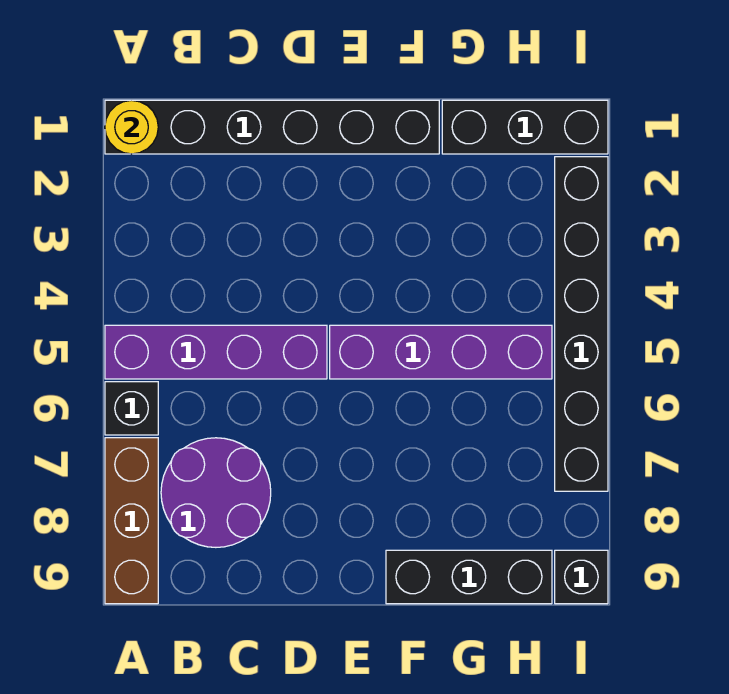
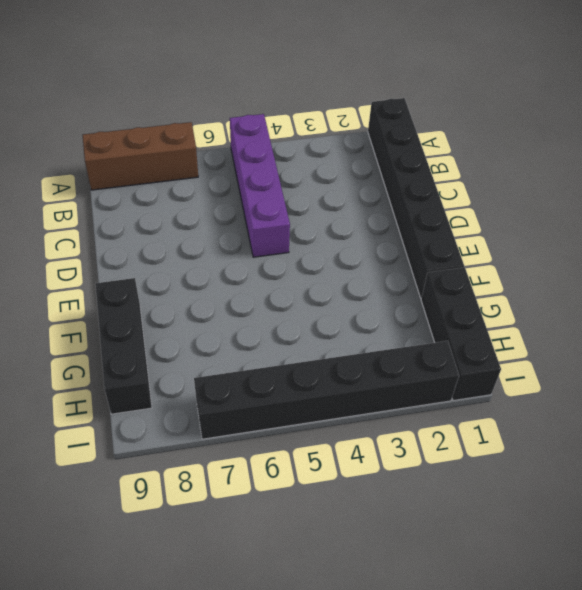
none -> black brick A6 level 1
none -> purple round brick B7:C8 level 1

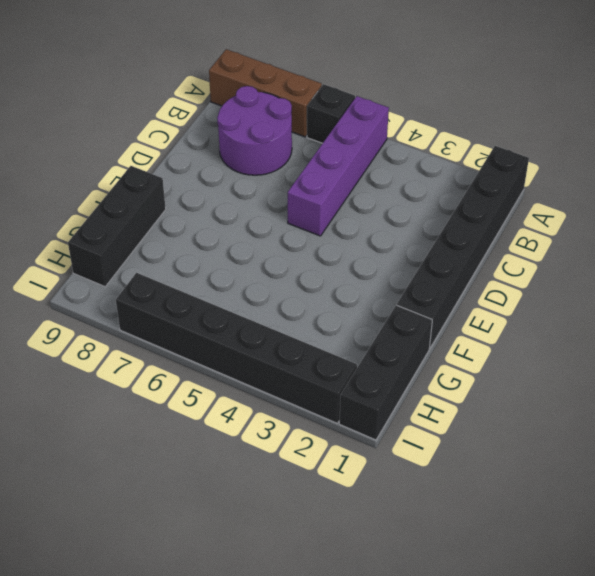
none -> purple brick E5:H5 level 1
none -> black brick I9 level 1

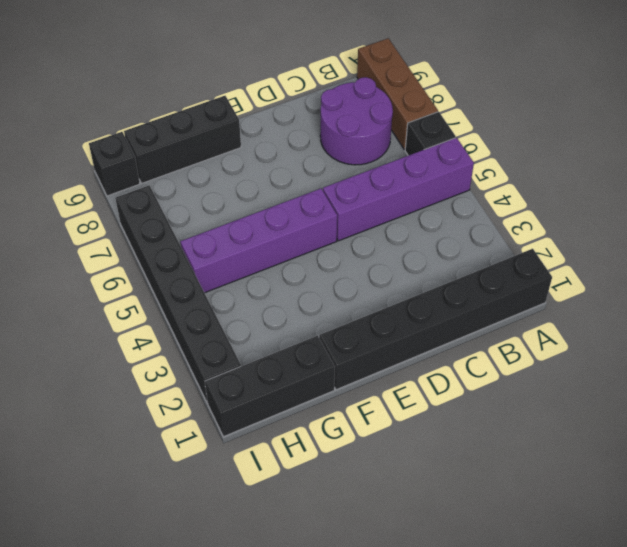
none -> yellow round brick A1 level 2

